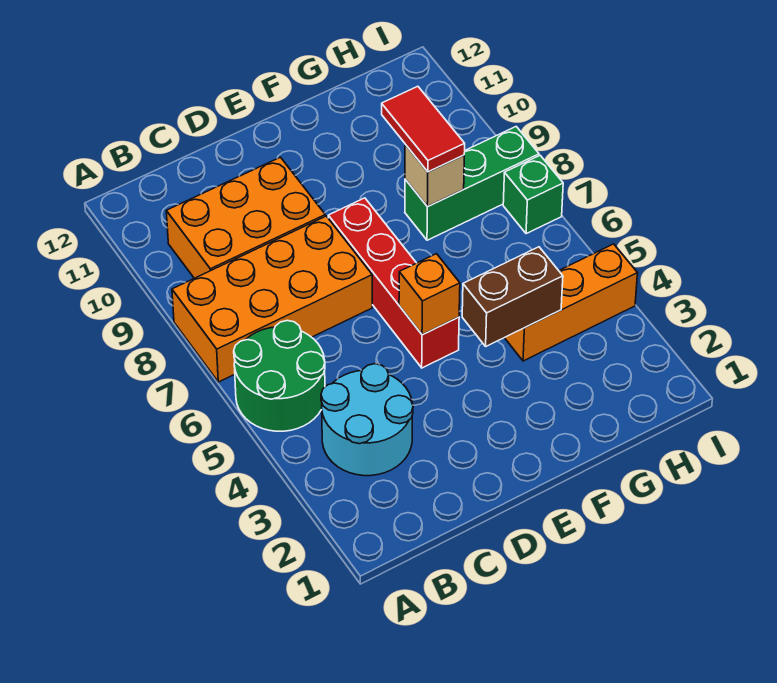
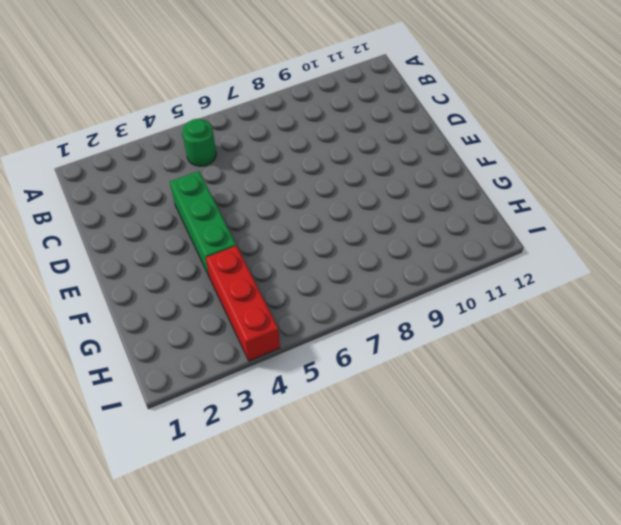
green round brick B5 level 1 -> green round brick A5:B6 level 1
green brick D4:F4 level 1 -> green brick G8:I8 level 1
red brick G4:I4 level 1 -> orange brick G4:I4 level 1
none -> orange brick A7:D8 level 1
none -> cyan round brick B3:C4 level 1
none -> orange brick B9:D10 level 1

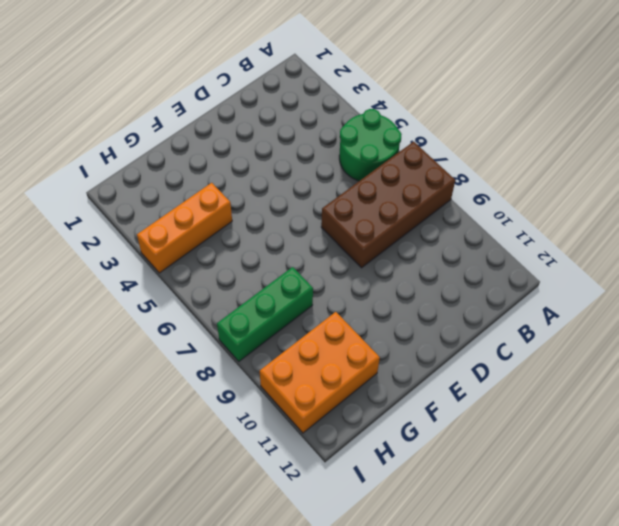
brown brick A7:D8 level 1 -> orange brick A7:D8 level 1
orange brick G10:I11 level 1 -> orange brick B9:D10 level 1
none -> cyan round brick B3:C4 level 1
none -> red brick E5:E8 level 1
none -> green brick I7 level 1

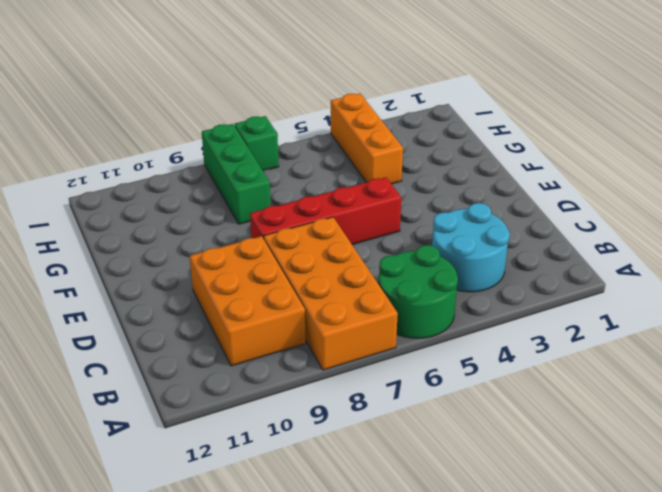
none -> orange brick E5 level 2
none -> brown brick F4:G4 level 2
none -> tan brick G8 level 2

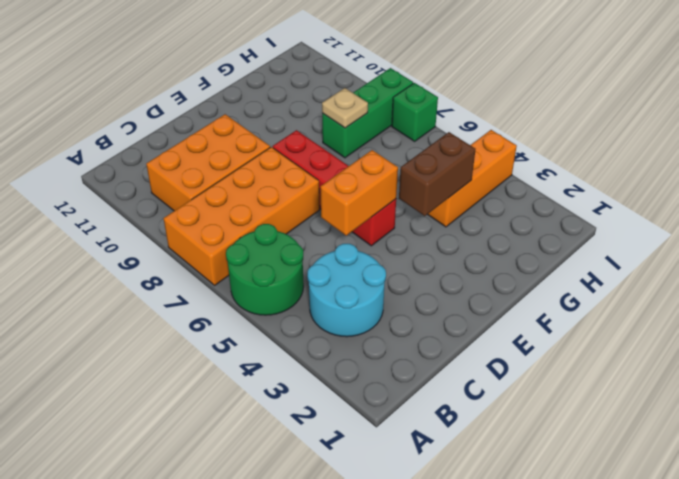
orange brick D5:E5 level 2 -> orange brick E5 level 2
tan plate G8 level 2 -> tan brick G8 level 2
none -> red tile G8:G9 level 3

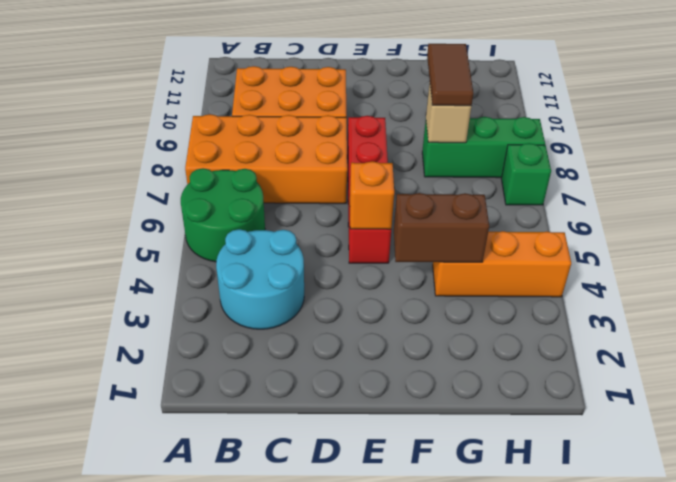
brown tile G8:G9 level 3 -> red tile G8:G9 level 3

